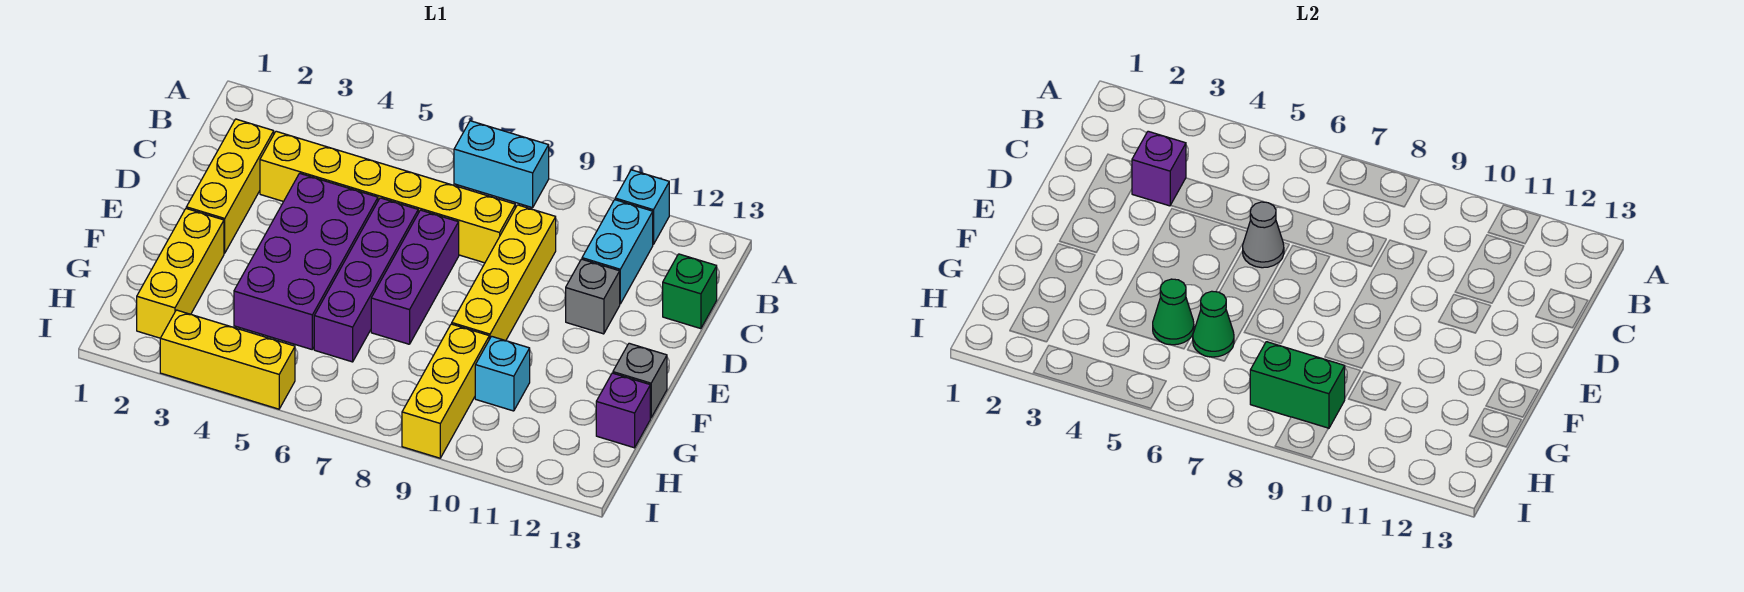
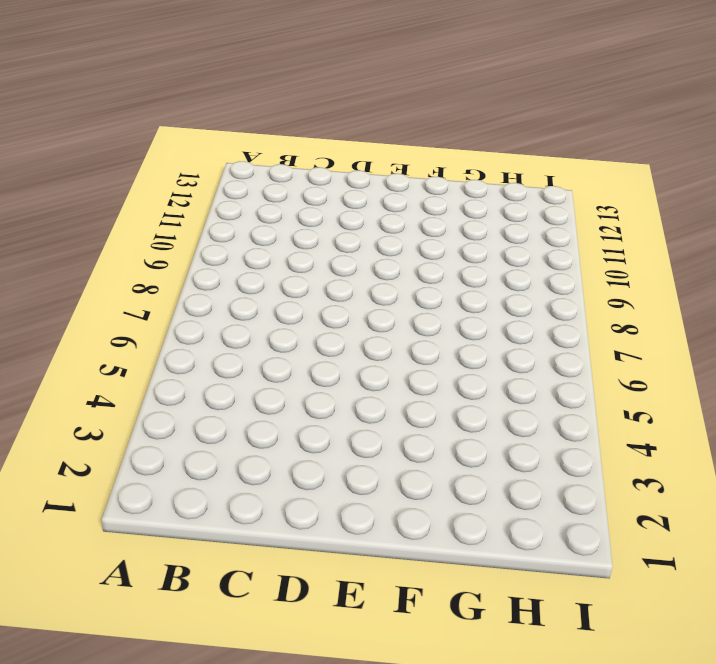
none -> cyan brick A7:A8 level 1
none -> cyan brick A11 level 1
none -> cyan brick B11:C11 level 1

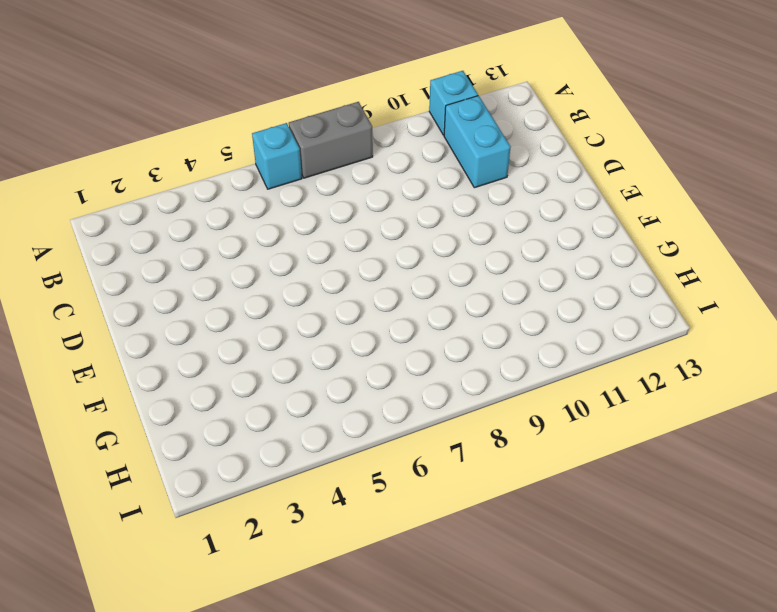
cyan brick A6 level 1 -> cyan brick G10 level 1
grey brick A7:A8 level 1 -> cyan brick A7:A8 level 1
none -> yellow brick C2:E2 level 1
none -> yellow brick C3:C8 level 1
none -> yellow brick C9:F9 level 1

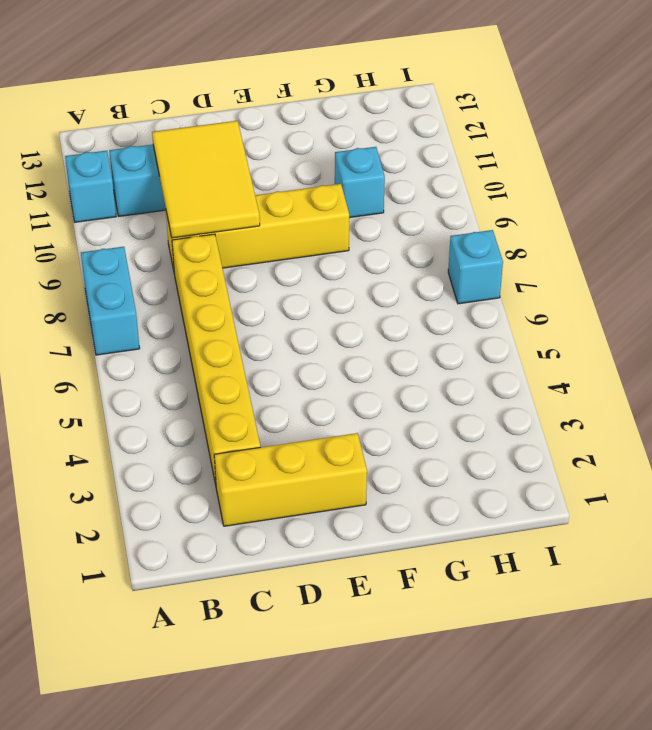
yellow tile C9:D11 level 2 -> none
cyan brick I7 level 1 -> none
none -> green brick C13 level 1
none -> purple brick D4:G5 level 1
none -> purple brick D6:G6 level 1

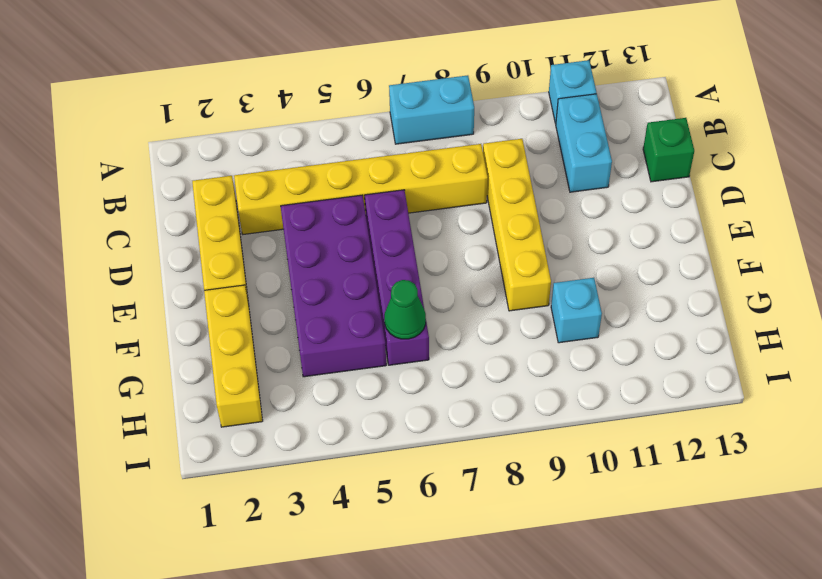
none -> purple brick D7:F7 level 1
none -> grey brick D11 level 1
none -> grey brick F13 level 1

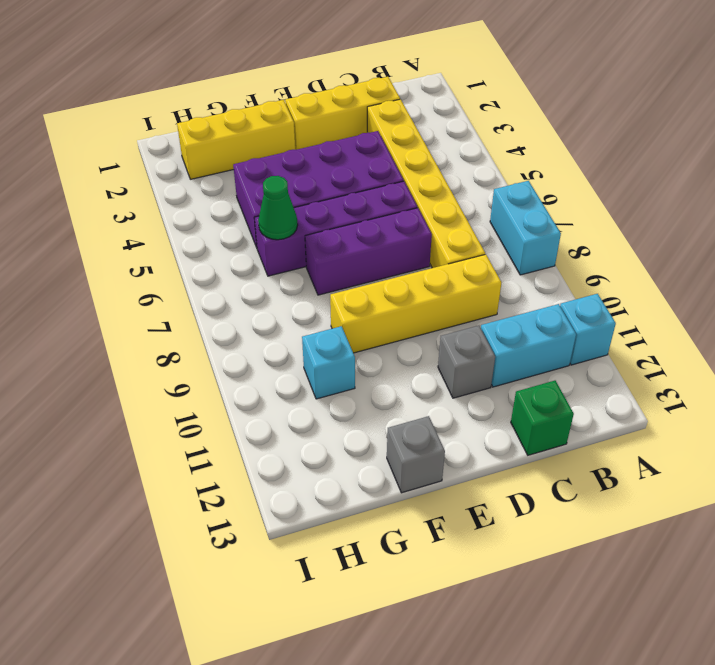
none -> yellow brick G9:I9 level 1
none -> purple brick G13 level 1
none -> yellow brick I3:I5 level 1

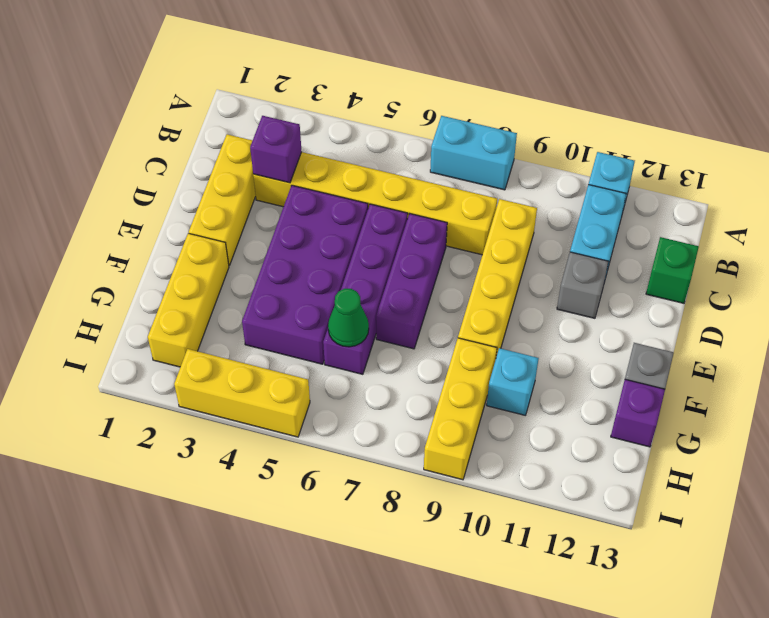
none -> grey cone D6 level 2
none -> green cone G5 level 2
none -> green brick H8:H9 level 2

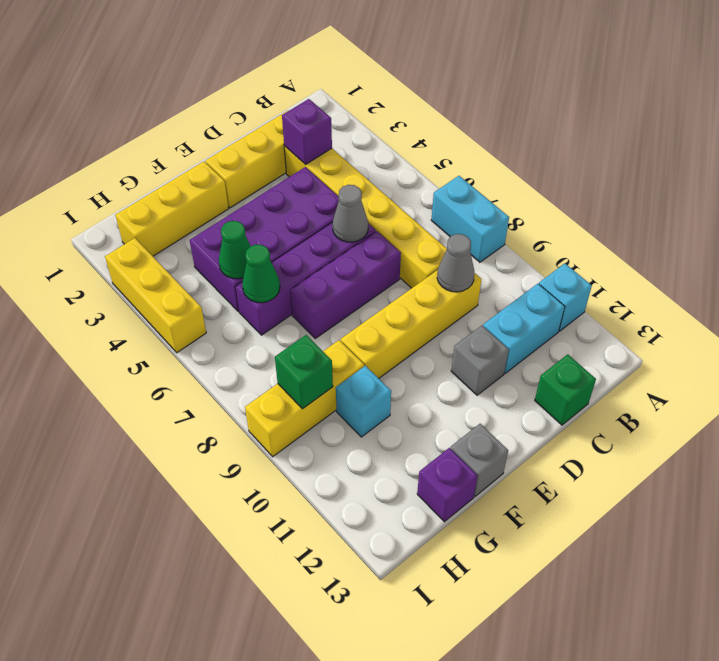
grey cone C9 level 2 -> none
green brick H9 level 2 -> green brick H8:H9 level 2

